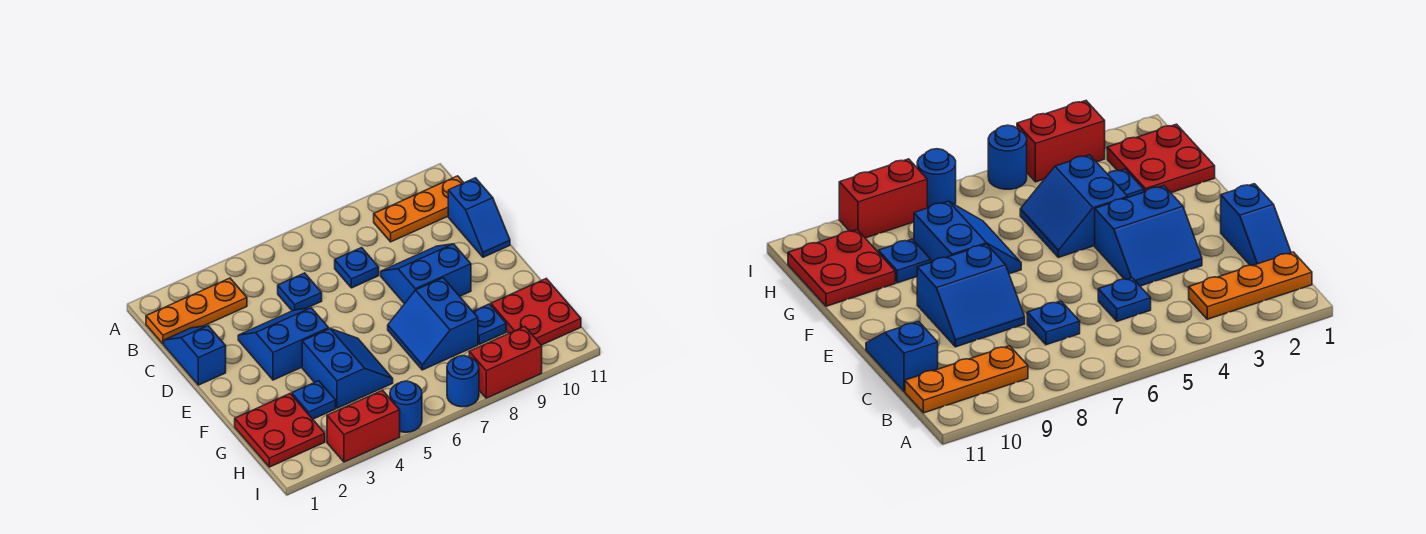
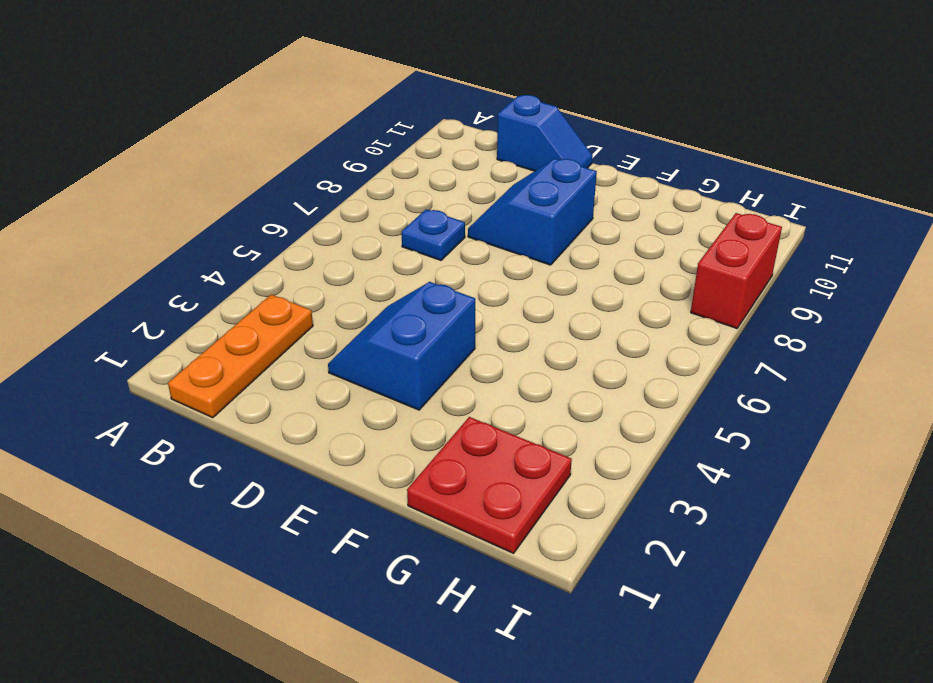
none -> orange plate B9:B11 level 1
none -> blue slope C1:D1 level 1 top D
none -> blue plate C5 level 1

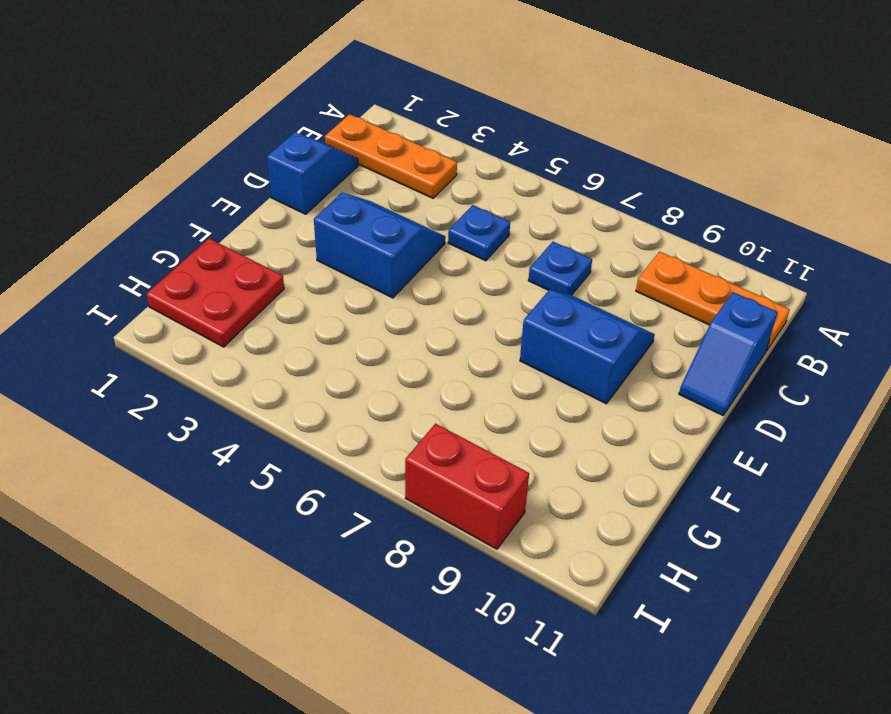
none -> blue slope F4:G5 level 1 top 4
none -> blue slope F7:G8 level 1 top 8
none -> blue plate G3 level 1

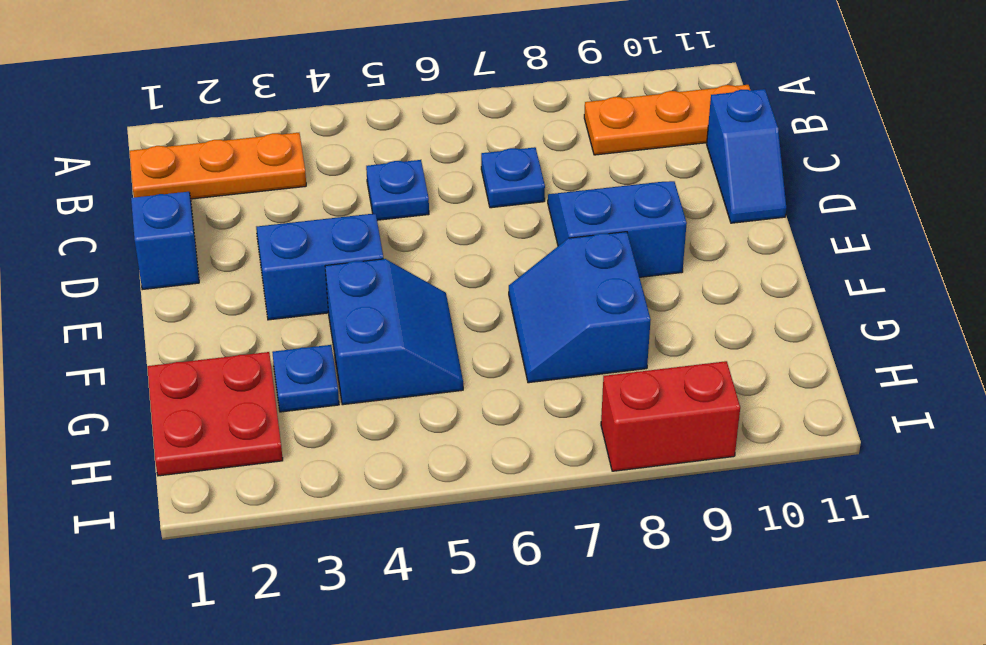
none -> blue plate G9 level 1
none -> red plate G10:H11 level 1
none -> red brick I3:I4 level 1

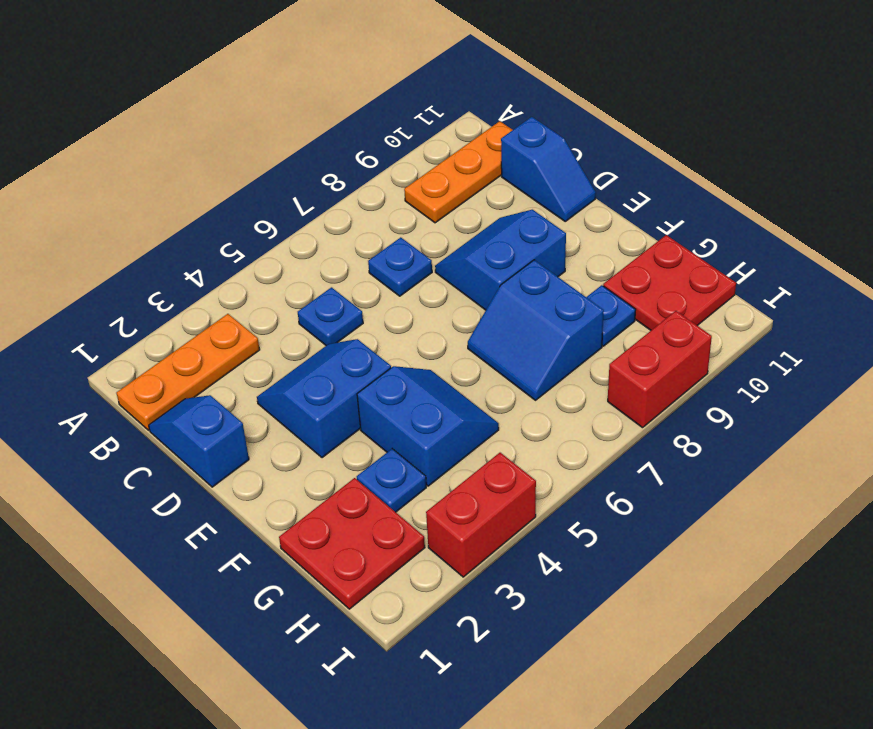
none -> blue round brick I5 level 1
none -> blue round brick I7 level 1

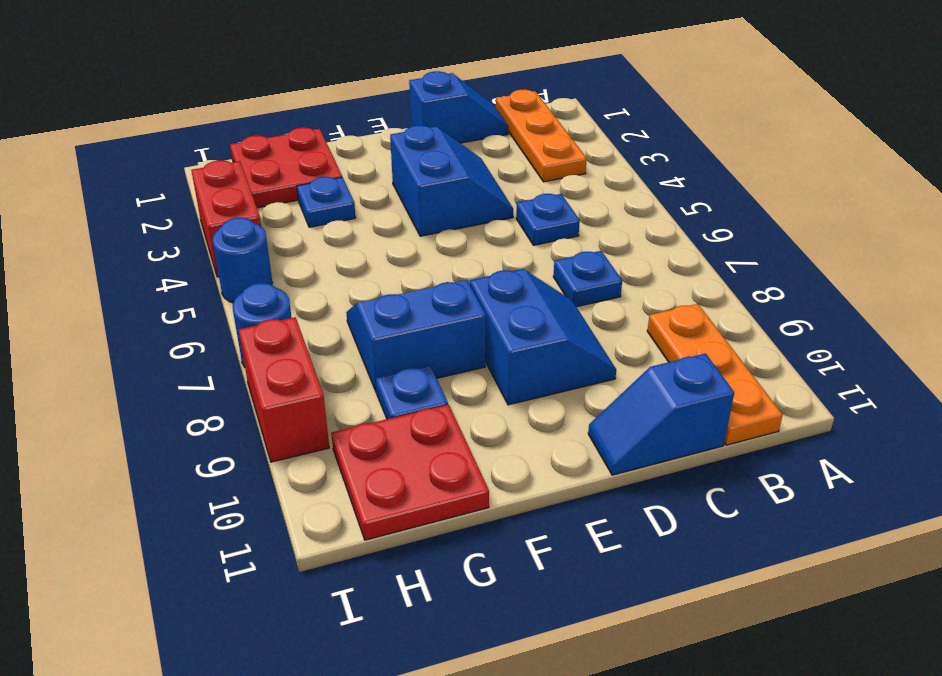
none -> blue slope F4:G5 level 1 top 4

